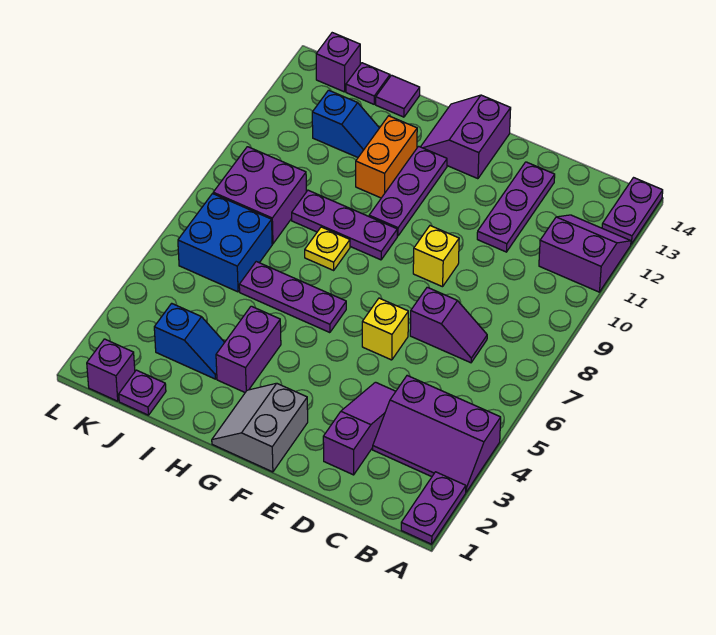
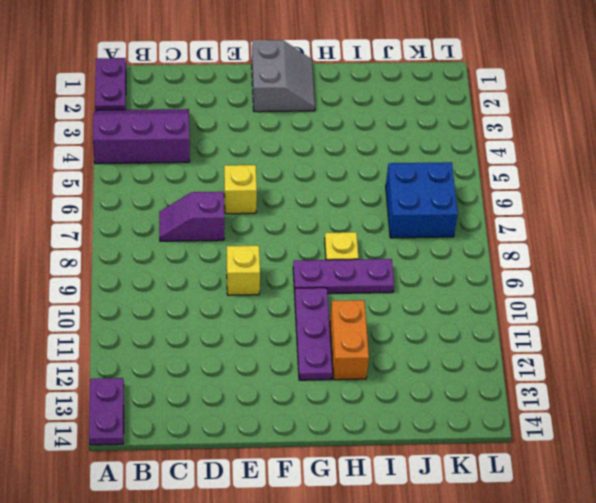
none -> purple slope A11:B12 level 1 top 11
none -> purple slope D2:D4 level 1 top 2
none -> purple plate D11:D13 level 1

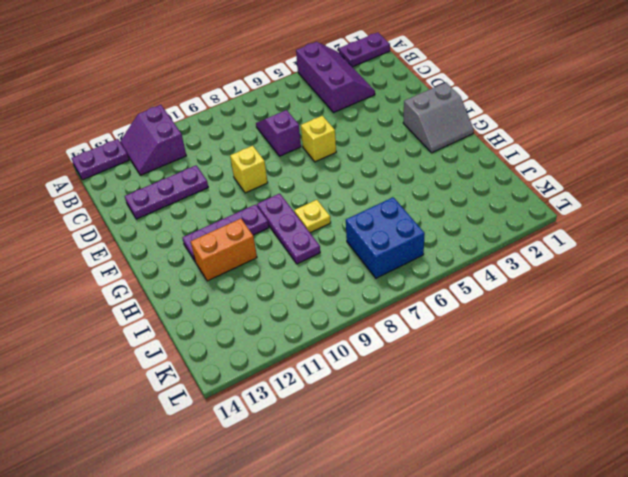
none -> purple slope D2:D4 level 1 top 2
none -> purple slope F13:G14 level 1 top F
none -> purple plate G6:I6 level 1

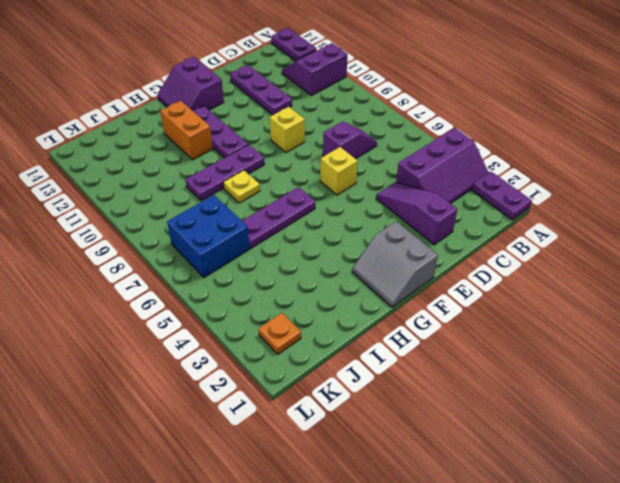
orange plate K2 level 1 -> none
none -> purple brick H3:H4 level 1
none -> blue slope I3:J3 level 1 top J
none -> blue slope I12:J12 level 1 top J

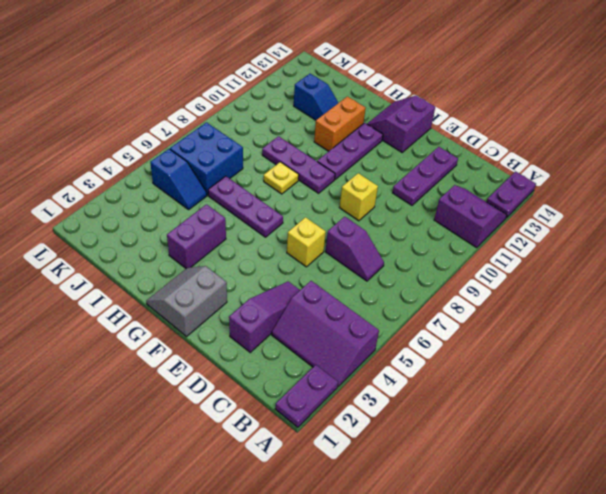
blue slope J5:K5 level 1 top K -> blue slope I3:J3 level 1 top J
none -> purple tile I14 level 1
none -> purple plate J1 level 1
none -> purple brick J8:K9 level 1

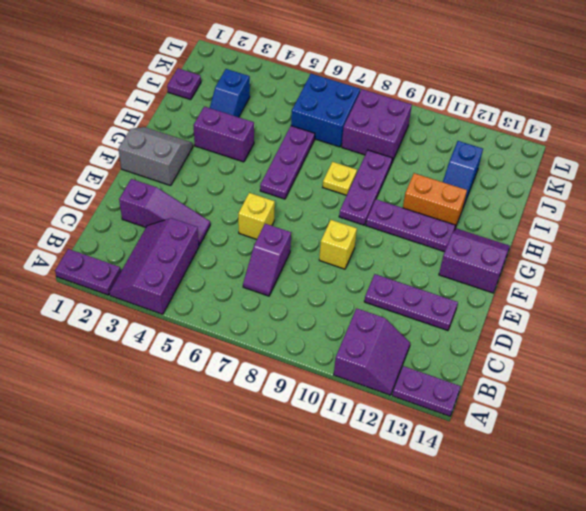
none -> purple tile I14 level 1
none -> purple plate J14 level 1
none -> purple brick K1 level 1

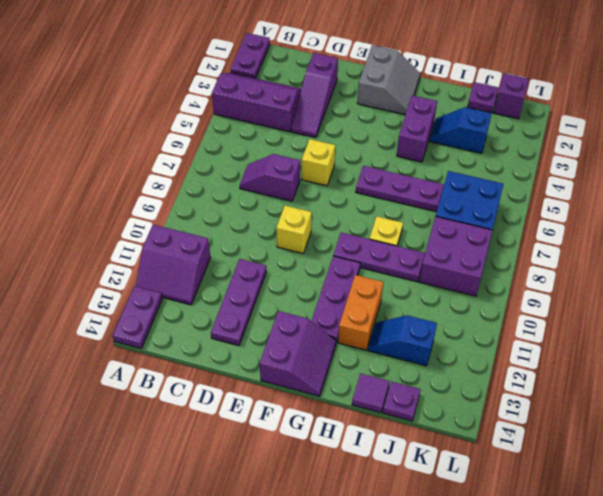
none -> purple brick K14 level 1

